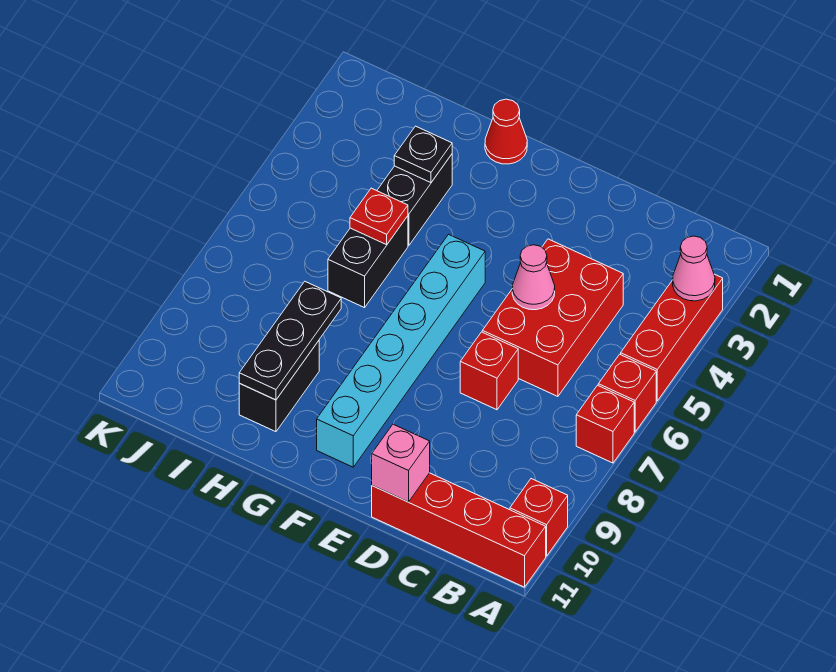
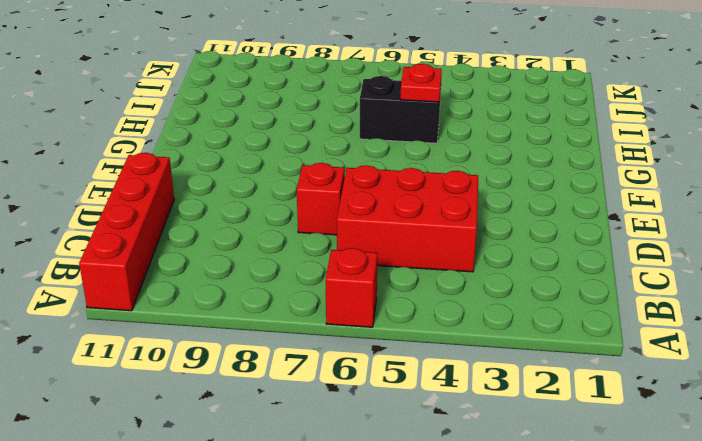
none -> red brick A3:A5 level 1
none -> red brick A7 level 1
none -> red brick A10 level 1

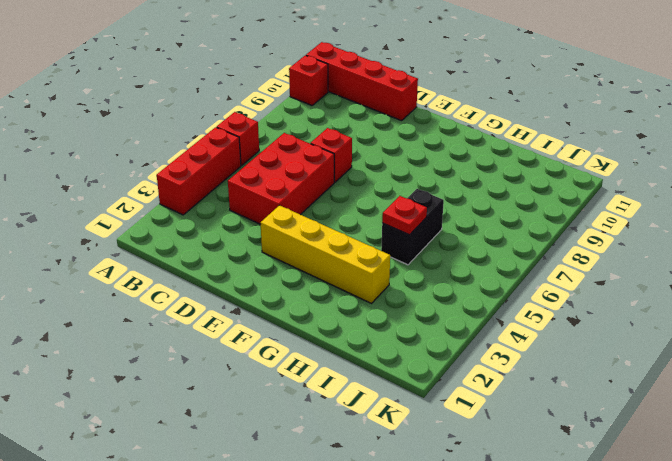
yellow brick E3:H3 level 1 -> black brick H3:H4 level 1
none -> red brick A7 level 1
none -> cyan brick F5:F10 level 1
none -> red cone G1 level 1

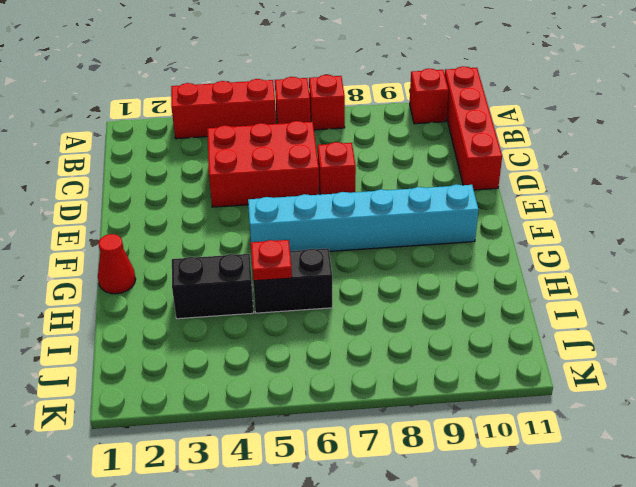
none -> black brick H9:H10 level 1
none -> pink cone A3 level 2
none -> pink cone D5 level 2

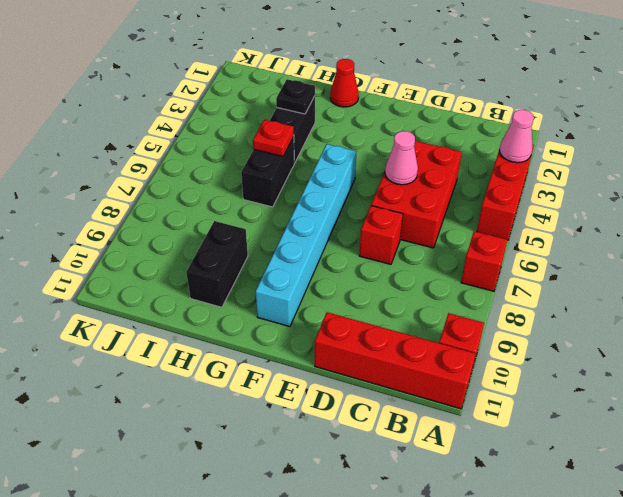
none -> red brick A6 level 1
none -> pink brick D11 level 2
none -> black plate H8:H10 level 2

